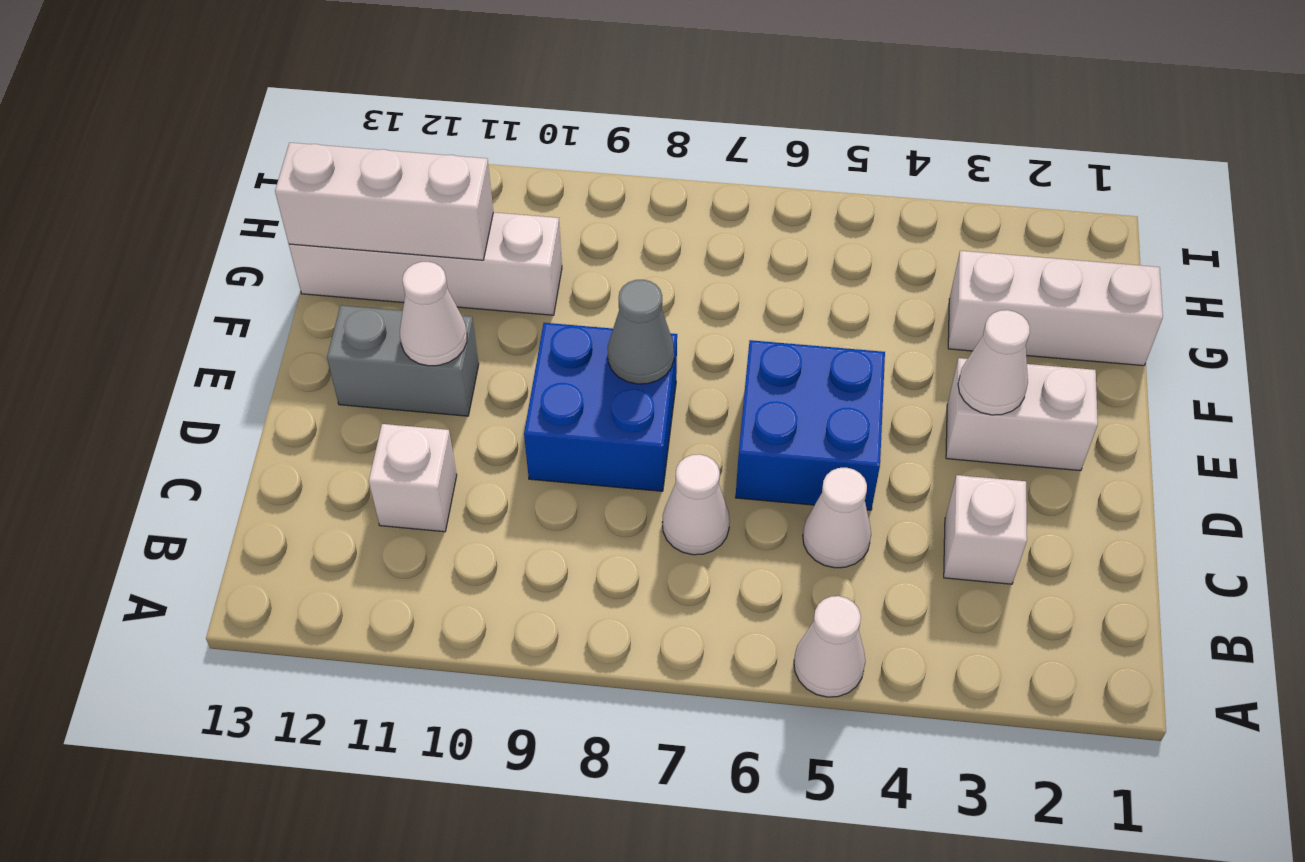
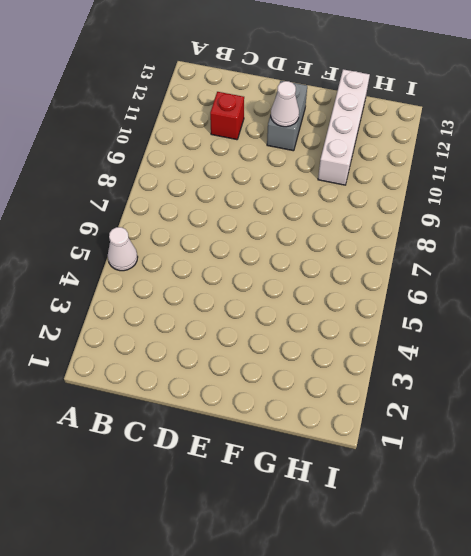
red brick C11 level 1 -> white brick C11 level 1
none -> white brick C3 level 1
none -> white cone C5 level 1
none -> white cone C7 level 1

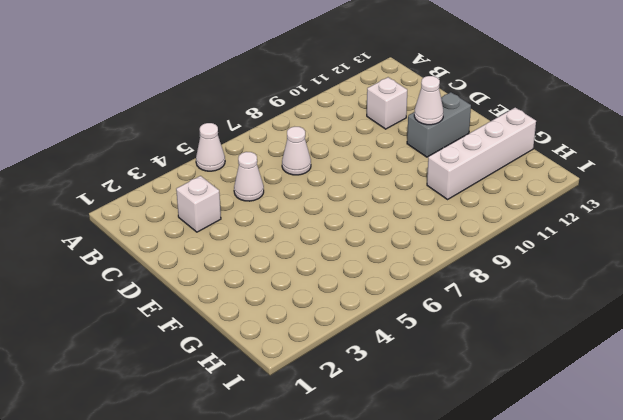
none -> blue brick D5:E6 level 1
none -> blue brick D8:E9 level 1
none -> white brick E2:E3 level 1

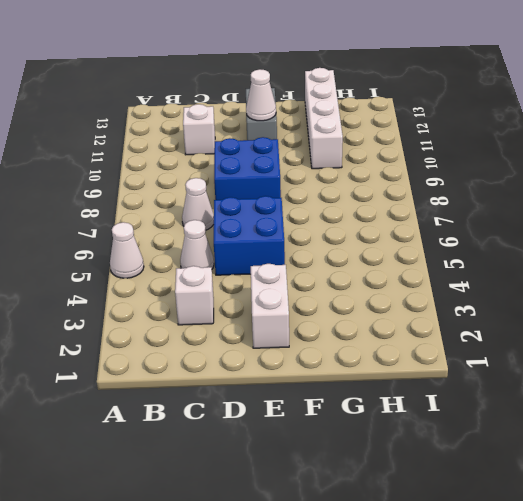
none -> white brick G1:G3 level 1
none -> white cone E3 level 2
none -> grey cone E8 level 2

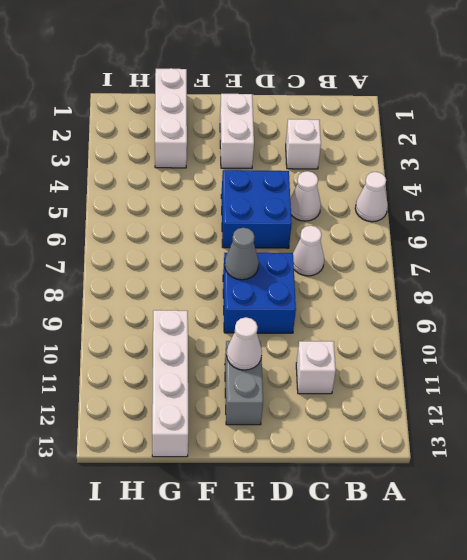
none -> white cone E3 level 2
none -> white brick G11:G13 level 2

